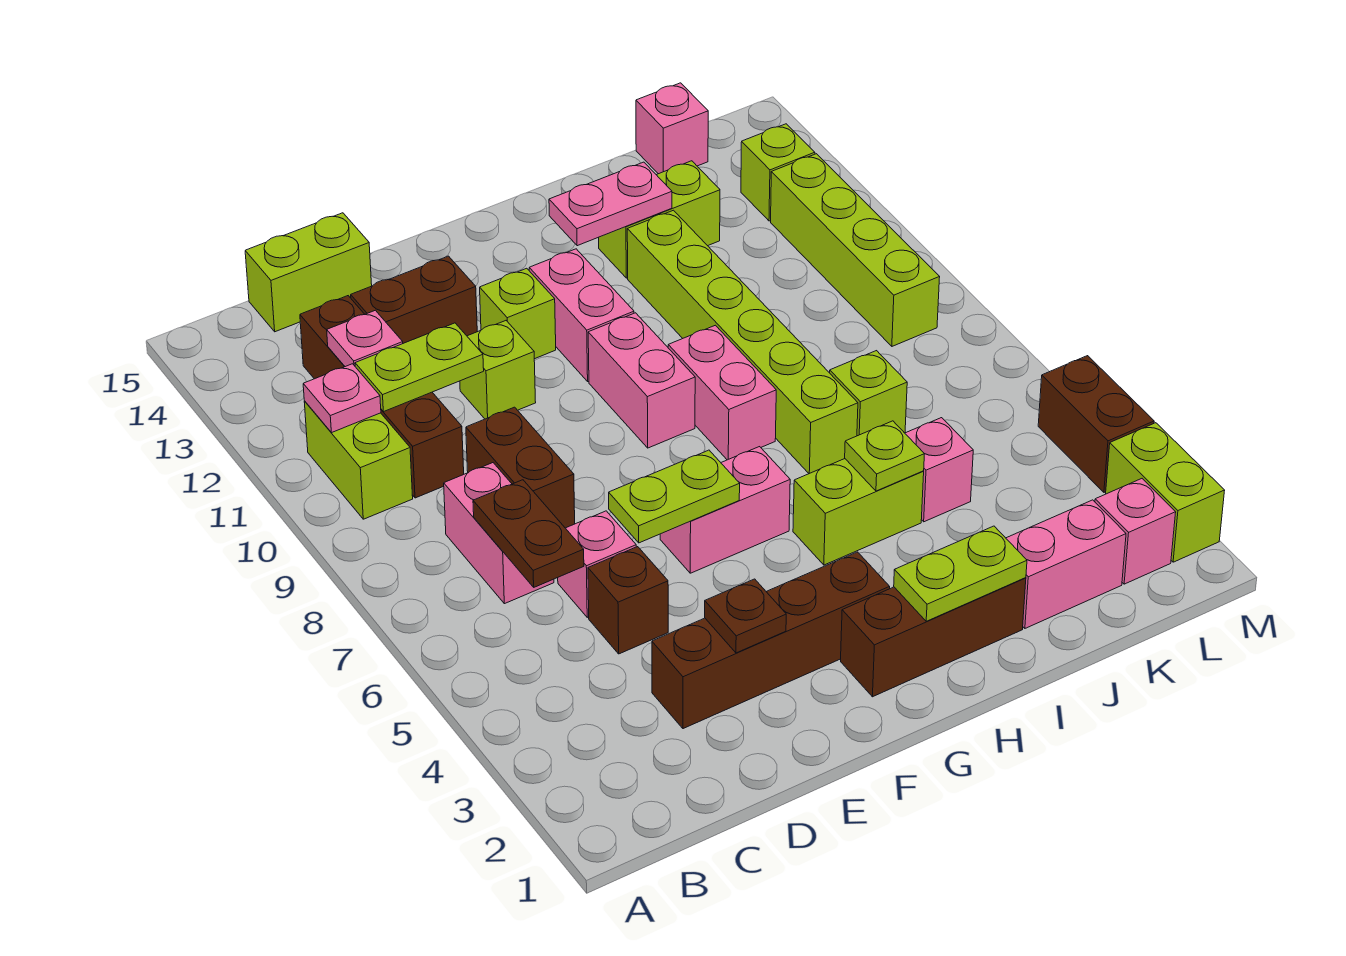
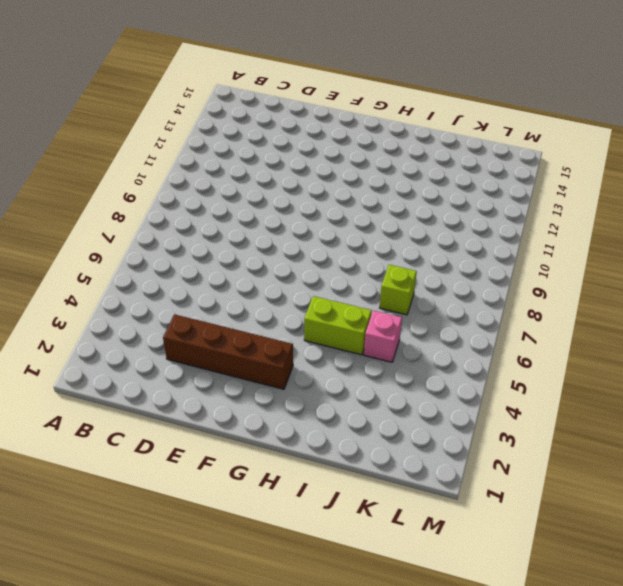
none -> lime brick B10:B11 level 1
none -> pink brick C7:C8 level 1
none -> brown brick C10:C13 level 1
none -> lime brick C15:D15 level 1

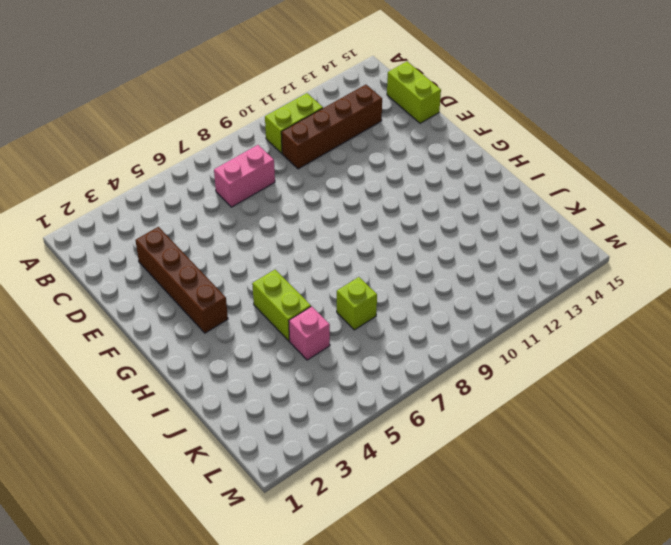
none -> brown brick D5 level 1
none -> pink brick D6 level 1
none -> brown brick D8:D9 level 1
none -> brown brick D13:E13 level 1

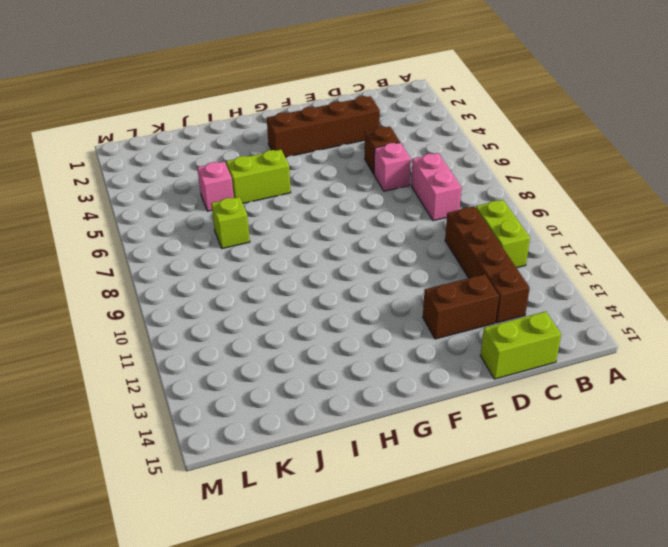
none -> brown brick D8:D9 level 1
none -> lime brick E11 level 1
none -> pink brick F6:G6 level 1
none -> lime brick F12 level 1

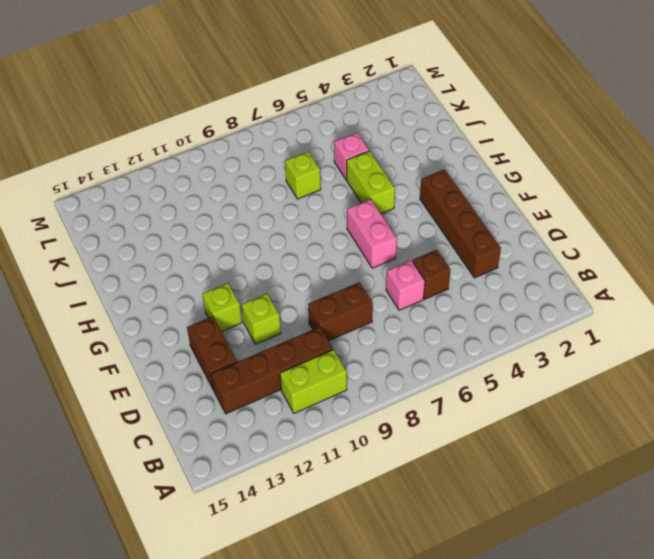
none -> pink brick C7:C8 level 1
none -> lime brick C15:D15 level 1
none -> brown brick G2:I2 level 1
none -> pink brick G9:G10 level 1

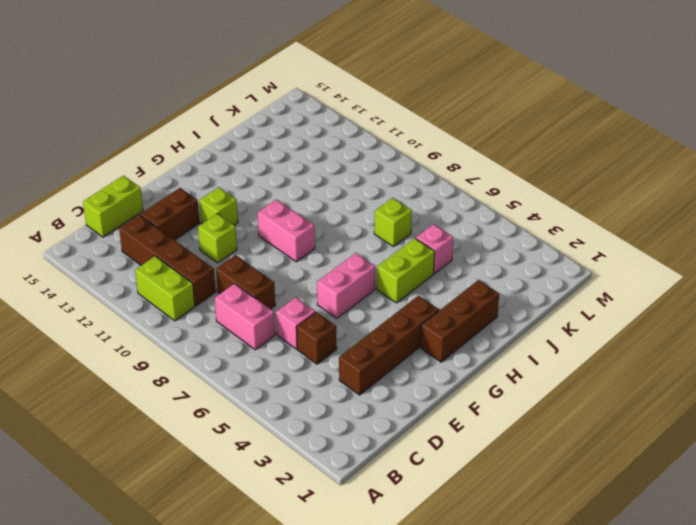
none -> pink brick G11:G12 level 1
none -> pink brick H8:H9 level 1
none -> lime brick I7:I12 level 1
none -> lime brick I13:J13 level 1

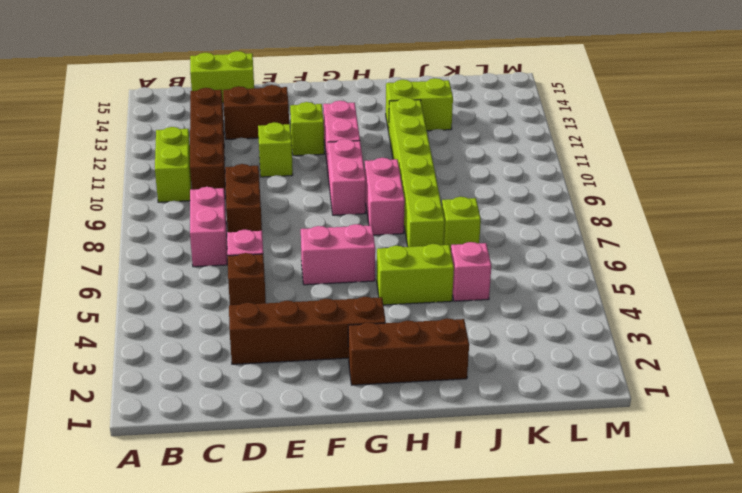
none -> pink brick J2:K2 level 1
none -> pink brick K15 level 1
none -> pink brick L2 level 1
none -> lime brick L9:L12 level 1

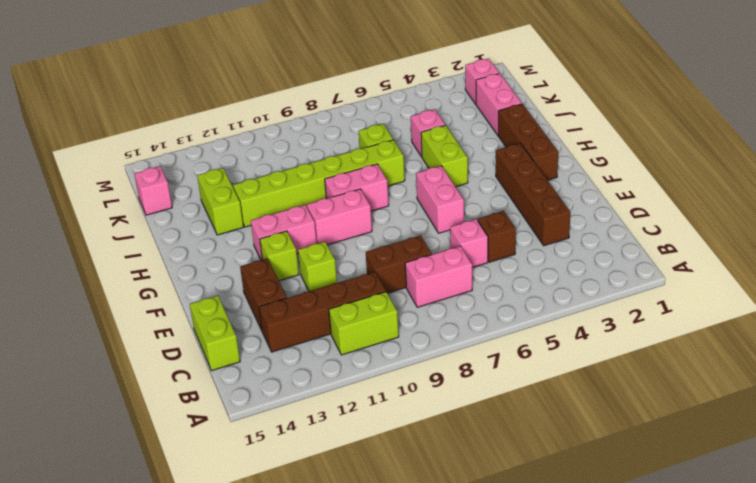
none -> lime brick L9:L12 level 1
none -> lime brick L13 level 1
none -> lime brick M2:M3 level 1
none -> brown brick M4:M5 level 1

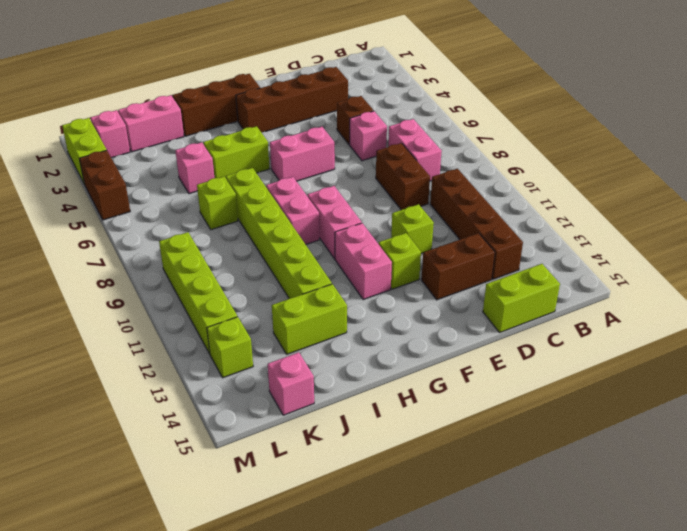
none -> lime brick B10:B11 level 1
none -> pink plate B11 level 2
none -> brown plate C6:C7 level 2
none -> lime plate C11:D11 level 2

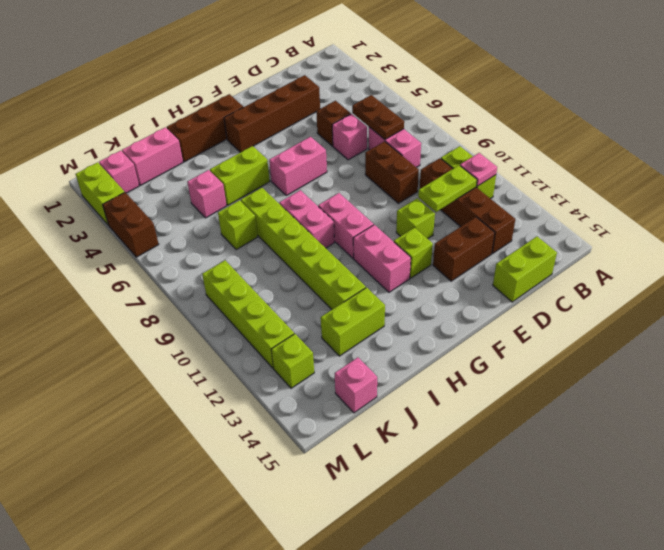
none -> pink plate C12 level 2
none -> brown plate E3 level 2
none -> lime plate E6:F6 level 2
none -> lime plate H2:I2 level 2

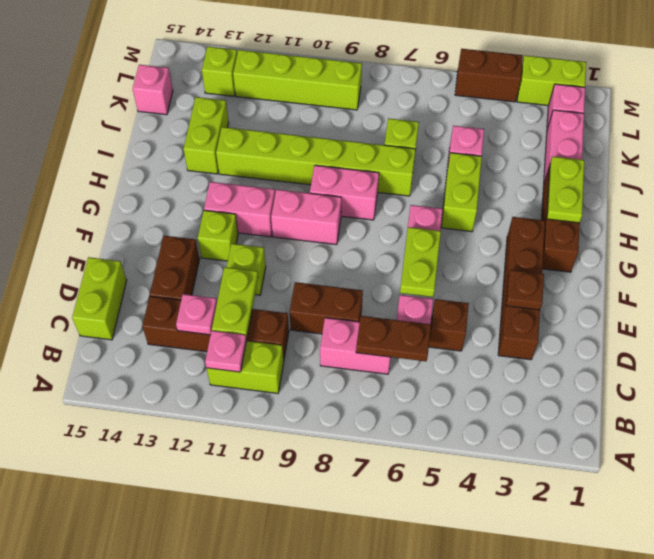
none -> pink plate H13:I13 level 2
none -> lime plate I5 level 2

